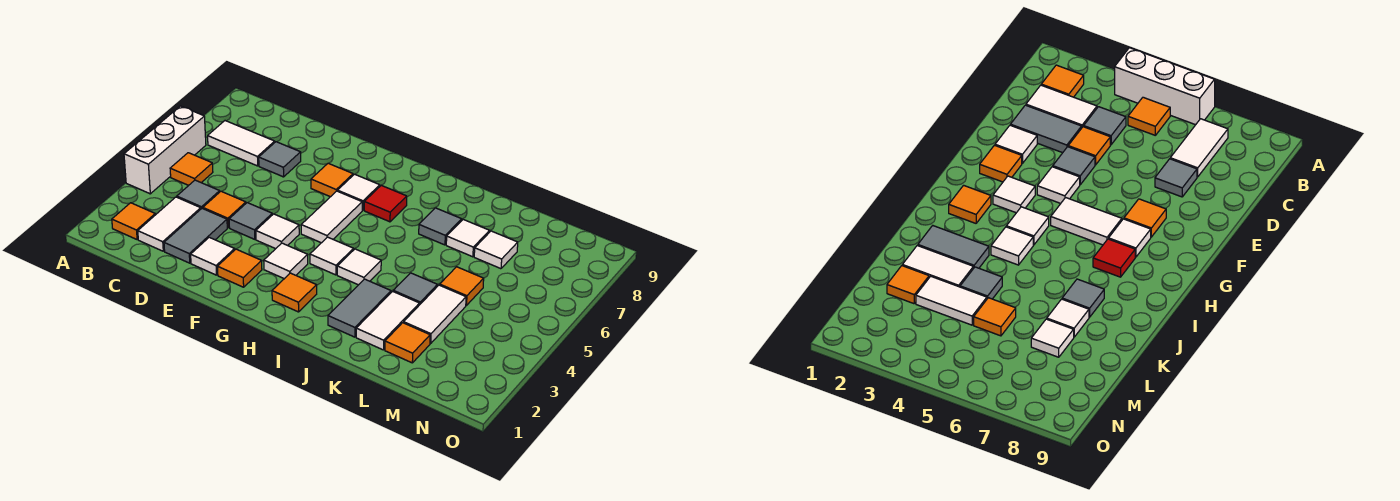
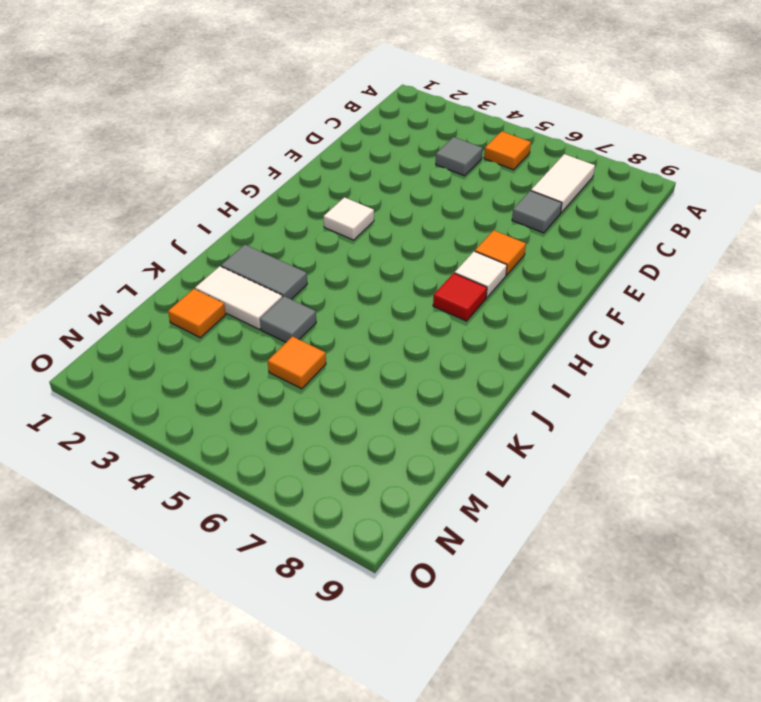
none -> white brick A4:A6 level 1
none -> orange tile B2 level 1
none -> white tile C2:C3 level 1
none -> grey tile D2:D3 level 1

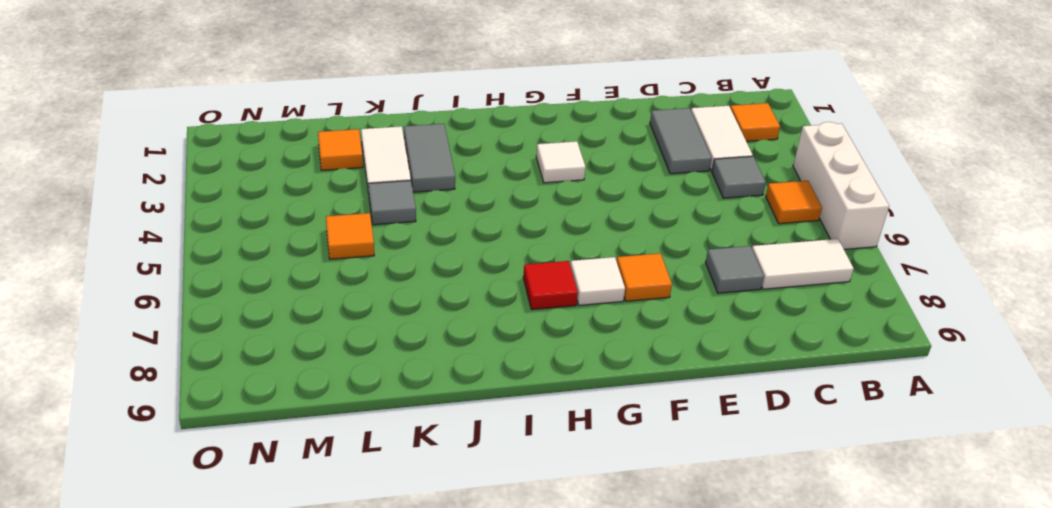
none -> orange tile D4 level 1
none -> white tile E2 level 1
none -> grey tile E4 level 1
none -> orange tile F2 level 1

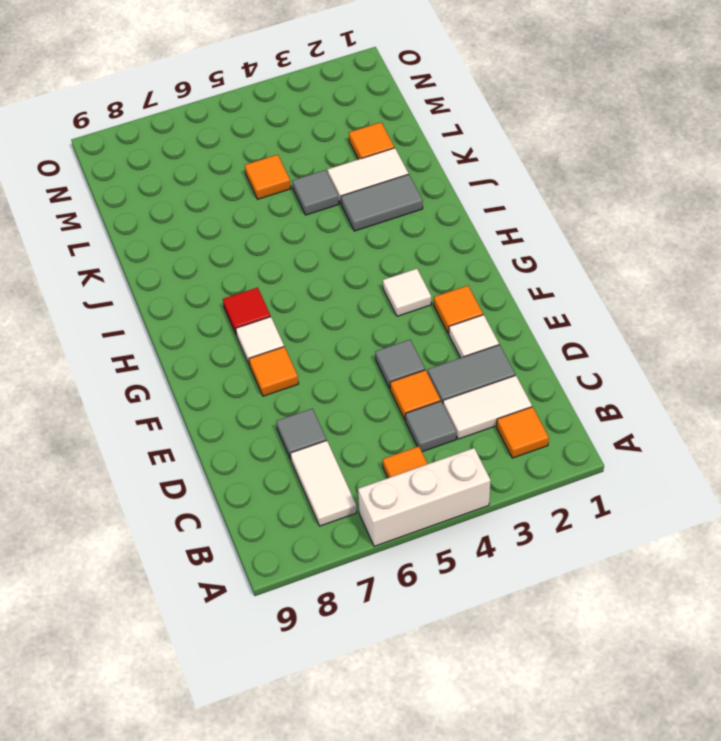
none -> white tile F4 level 1
none -> white tile G5:G6 level 1
none -> orange tile H2 level 1
none -> white tile H4 level 1

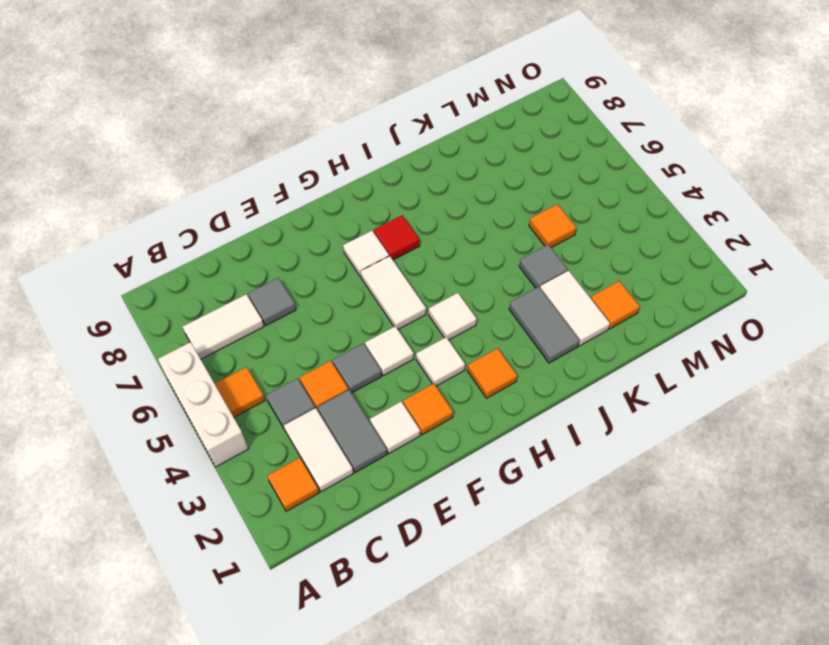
none -> orange tile F7 level 1
none -> white tile I4 level 1
none -> grey tile J7 level 1
none -> white tile K7 level 1

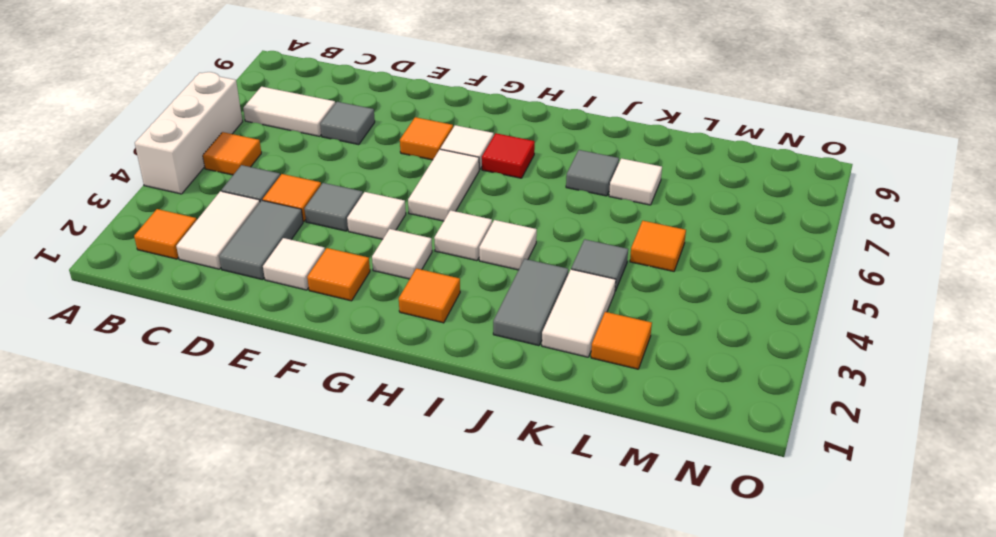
none -> white tile L3:L4 level 1
none -> white tile L7 level 1

